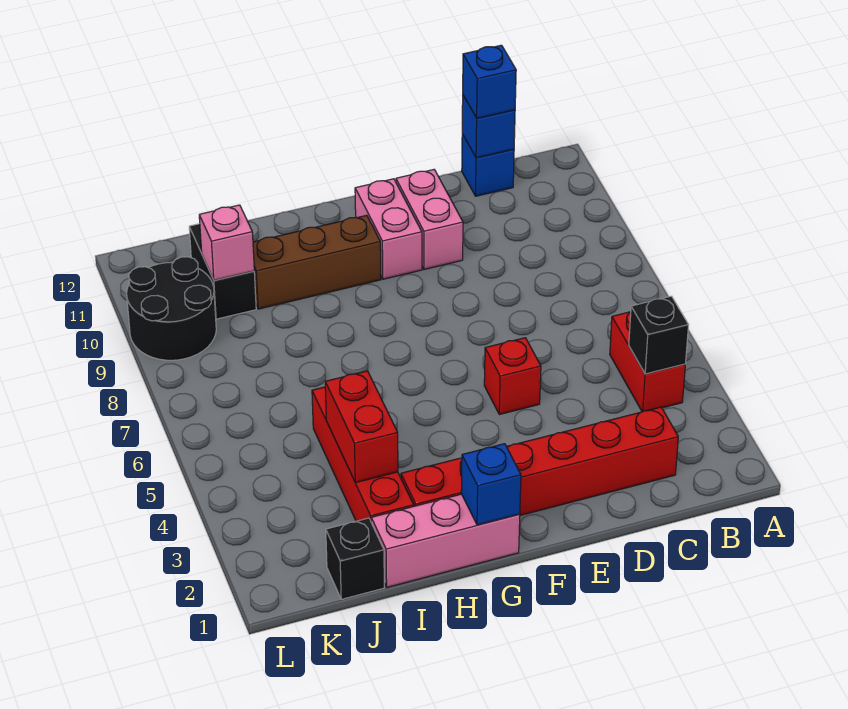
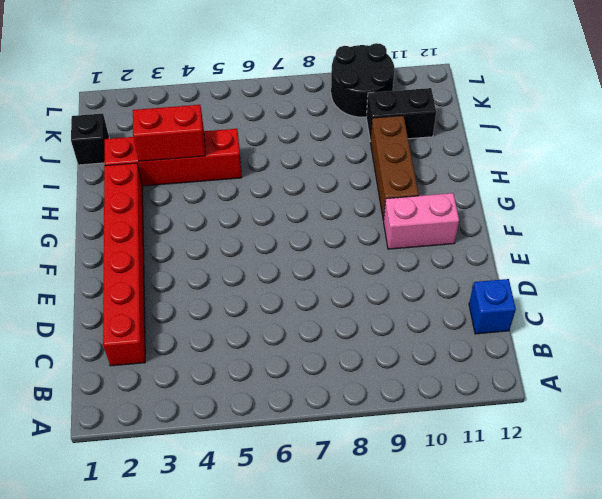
none -> red brick B4:B5 level 1
none -> red brick E5 level 1
none -> pink brick E10:E11 level 1

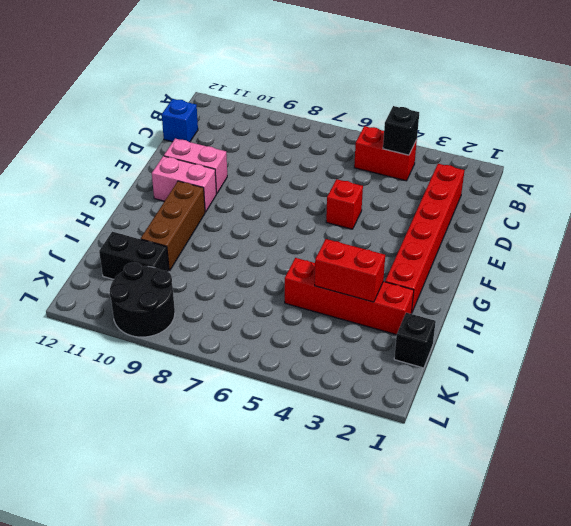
none -> pink brick G1:I1 level 1
none -> blue brick C12 level 2
none -> blue brick G1 level 2

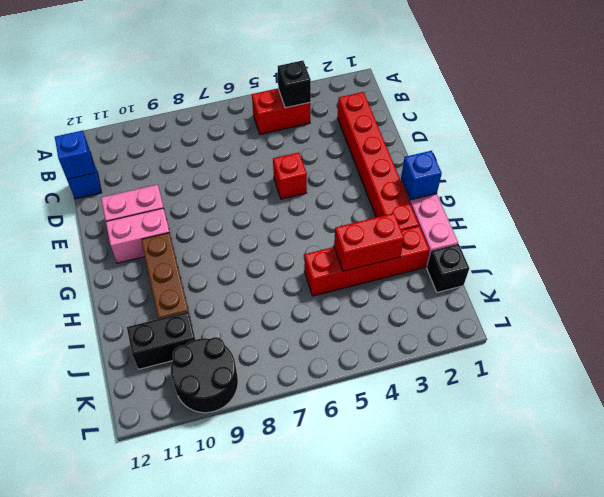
none -> pink brick J10 level 2
none -> blue brick C12 level 3

